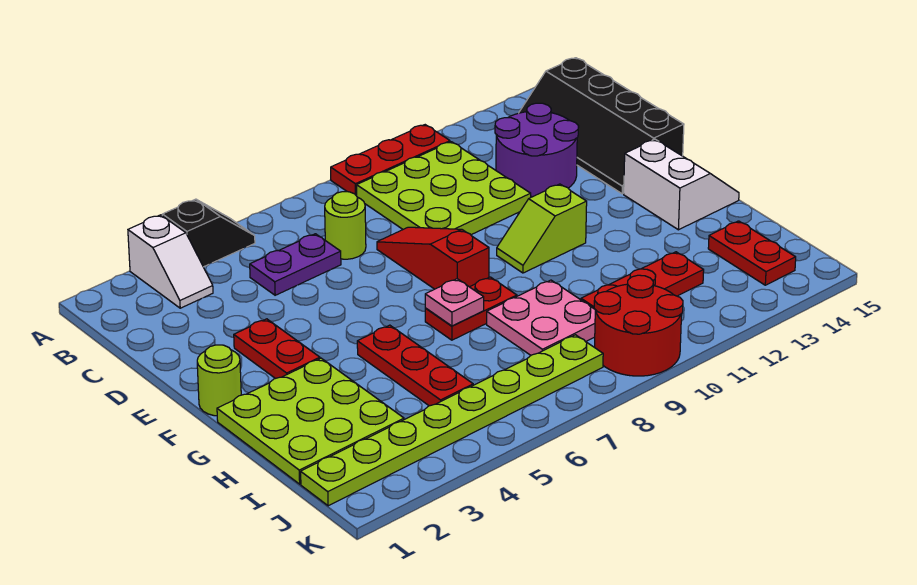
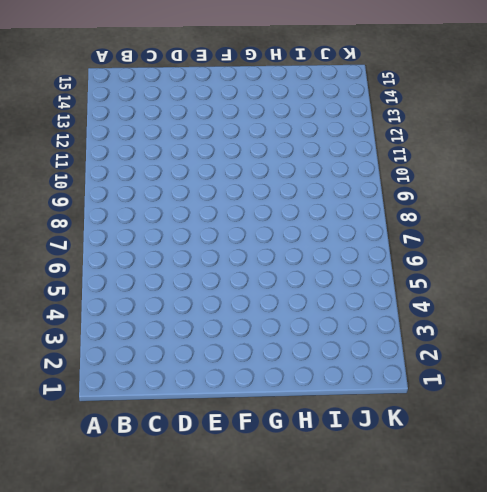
none -> white slope A3:B3 level 1 top A
none -> black slope A4:A5 level 1 top 4
none -> red plate A9:A11 level 1

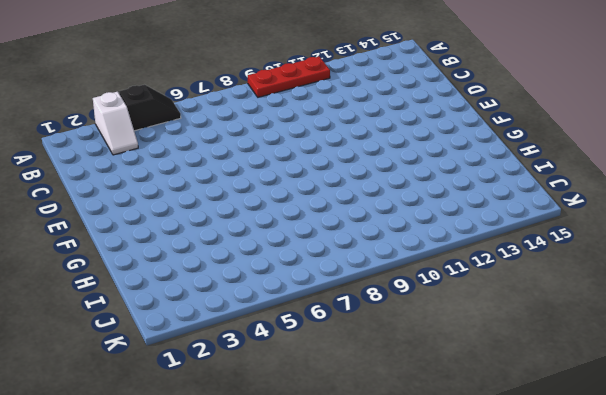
none -> lime plate B9:D11 level 1
none -> black slope B14:E15 level 1 top 15
none -> purple plate C5:C6 level 1

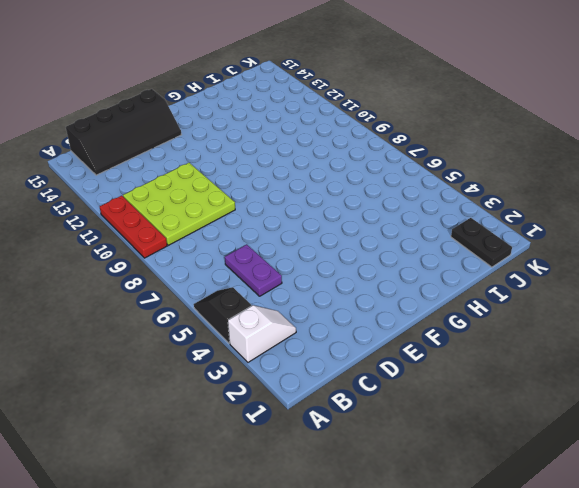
black plate J1:J2 level 1 -> lime plate J1:J8 level 1
none -> lime round brick C7 level 1
none -> purple round brick C12:D13 level 1
none -> red slope D8:F8 level 1 top F

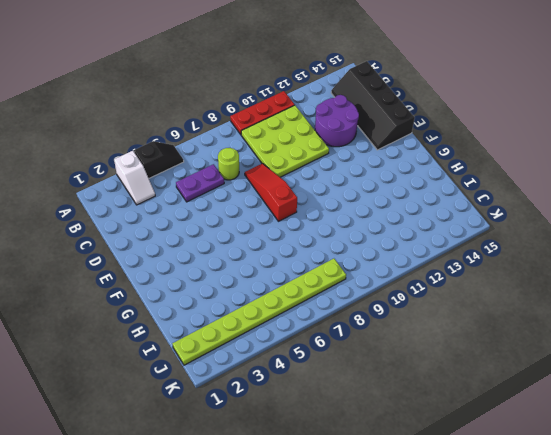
none -> red plate E3:F3 level 1
none -> lime round brick F1 level 1
none -> lime slope F10:F11 level 1 top 11

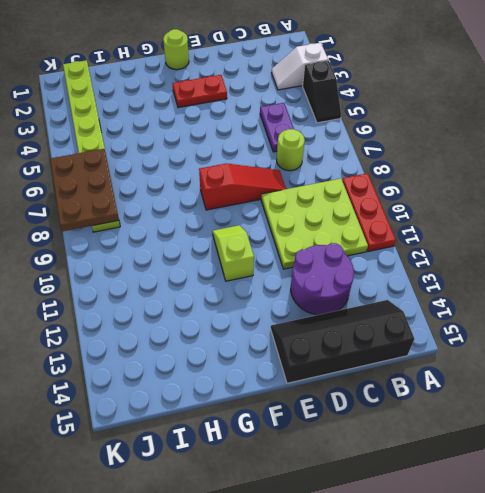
brown plate J6:K8 level 2 -> none
none -> white slope F14:G15 level 1 top 14
none -> lime plate G1:I3 level 1
none -> red plate G5:I5 level 1

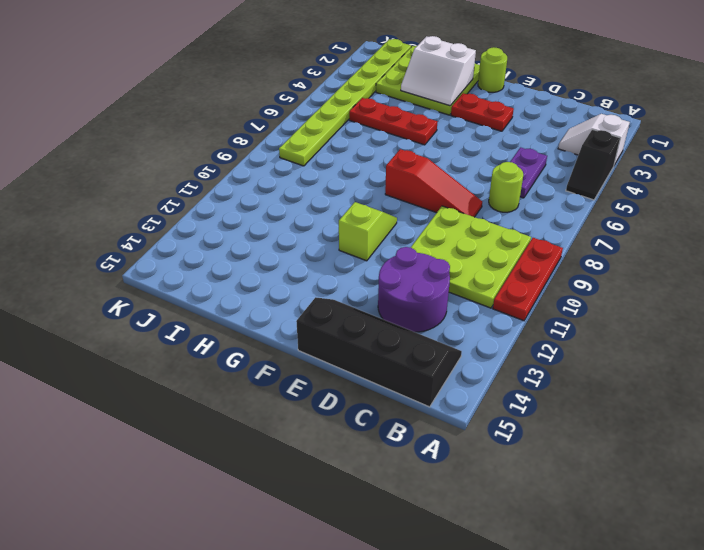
white slope G2:H3 level 2 top 2 -> white slope F14:G15 level 1 top 14
none -> red plate G7:G8 level 1
none -> pink plate H8:I9 level 1
none -> red plate I10:I12 level 1

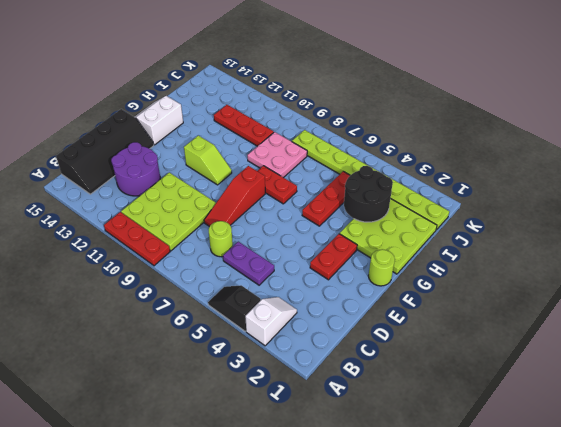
black round brick H3:I4 level 2 -> none
none -> red plate I14:J14 level 1
none -> red round brick J9:K10 level 1
none -> pink plate G7 level 2

